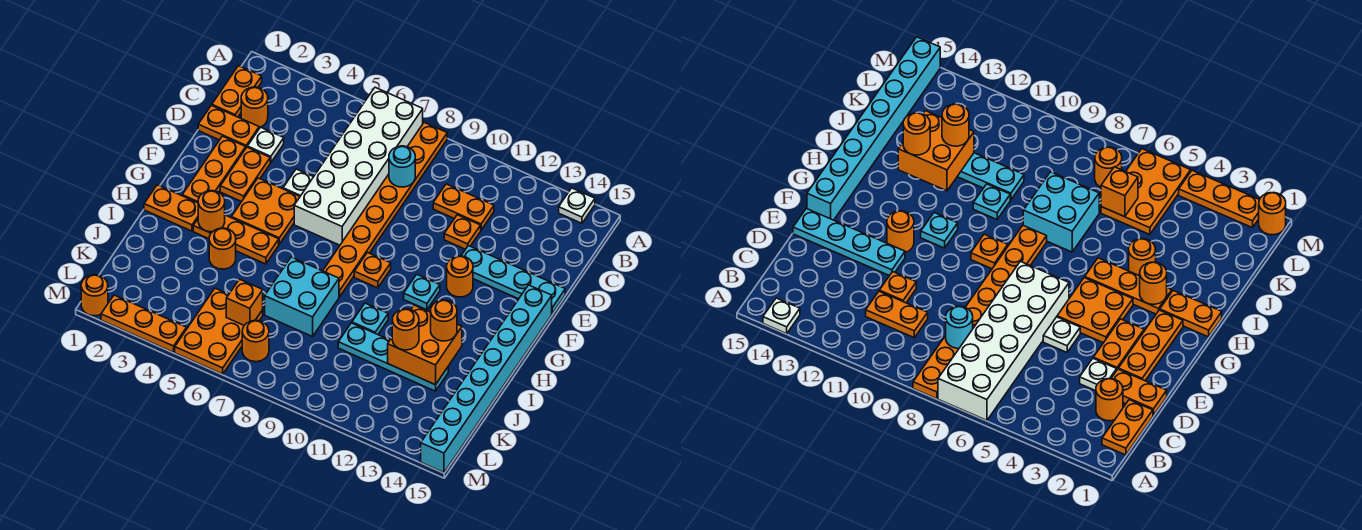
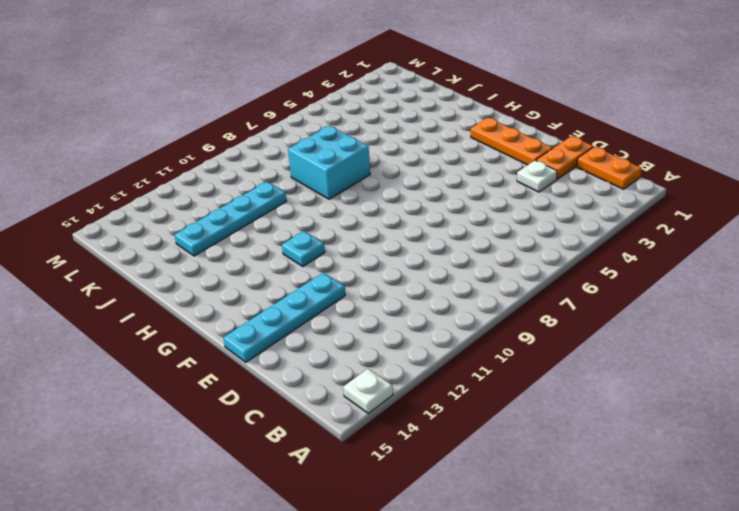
none -> white brick A6:F7 level 1
none -> orange plate A8:H8 level 1
none -> orange round brick C2 level 1
none -> orange plate C10:C11 level 1

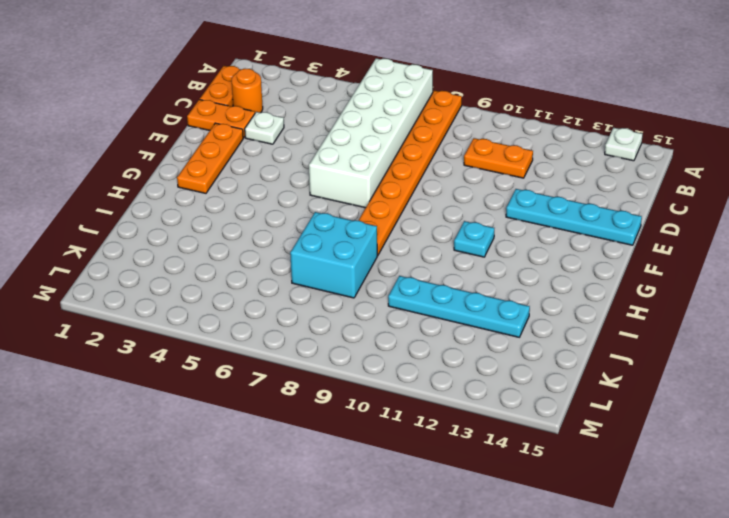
none -> orange plate D11 level 1
none -> orange plate E3:F3 level 1
none -> white plate E5 level 1
none -> orange plate F4:G5 level 1

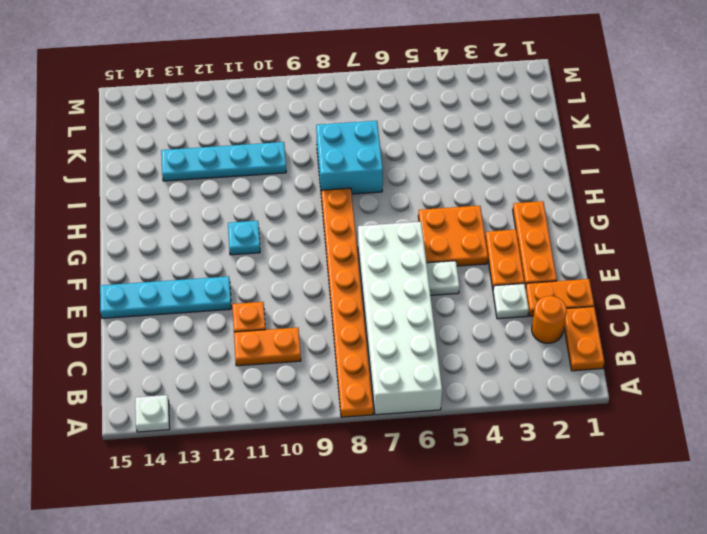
none -> orange round brick F12 level 1
none -> cyan brick F15:M15 level 1
none -> orange plate G9 level 1
none -> orange plate H1:H2 level 1

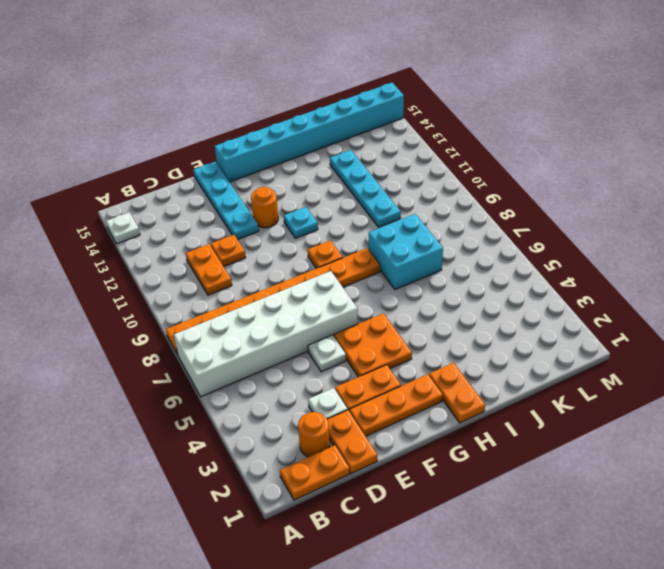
none -> orange plate H3:H5 level 1
none -> orange round brick I4 level 1
none -> cyan plate I10 level 1
none -> orange plate K5:M6 level 1

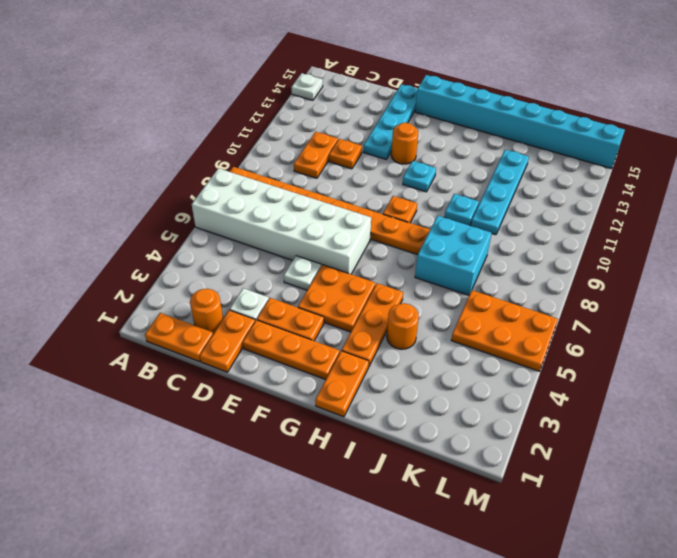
none -> orange round brick L7 level 1
none -> orange round brick M1 level 1
none -> orange plate M2:M4 level 1
none -> cyan round brick C8 level 2

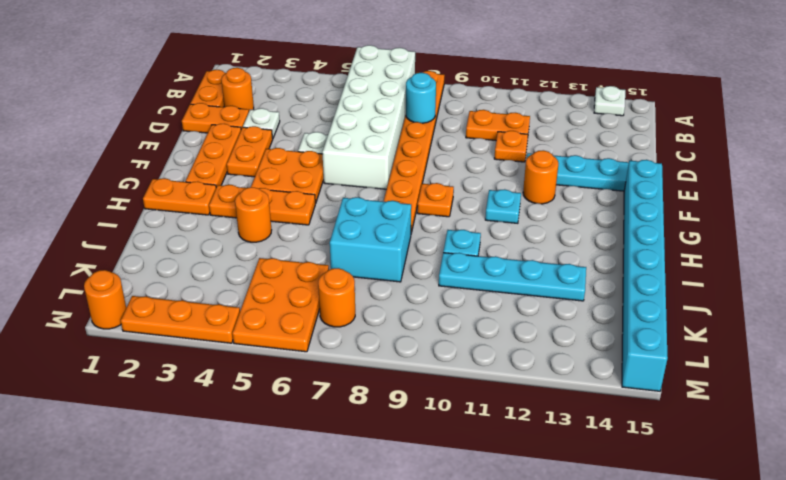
none -> orange round brick H3 level 2
none -> orange brick I12:J13 level 2
none -> orange brick K6 level 2
none -> orange round brick I13 level 3

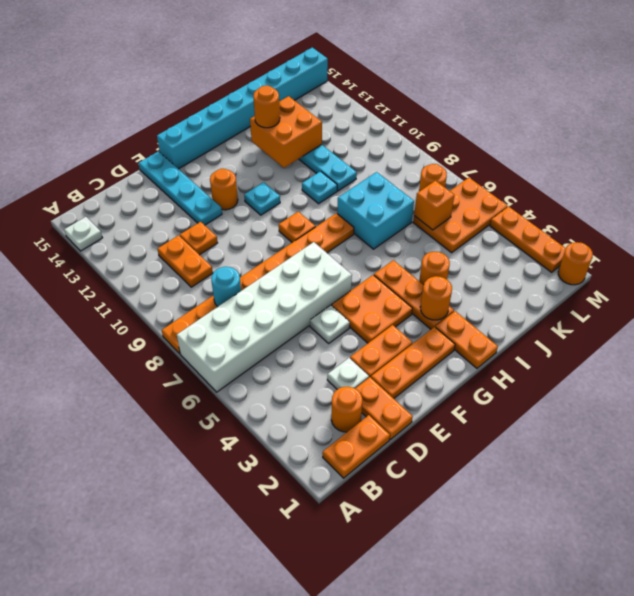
none -> orange round brick J12 level 3

